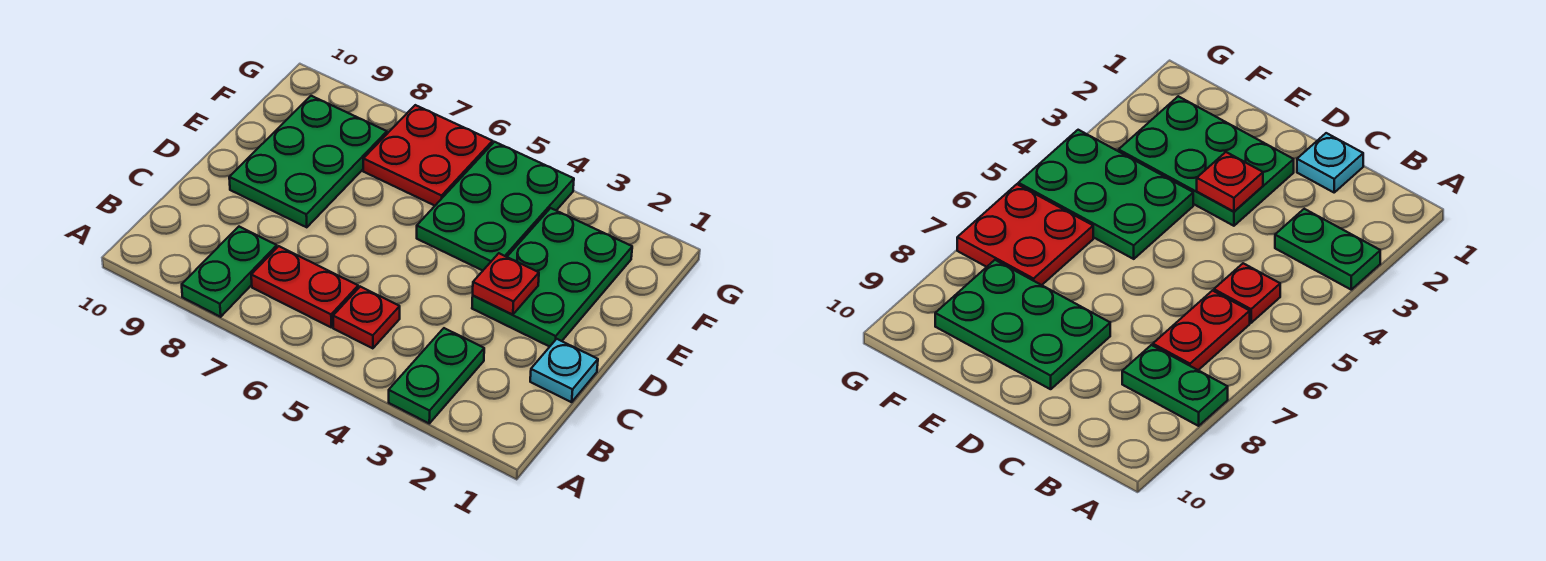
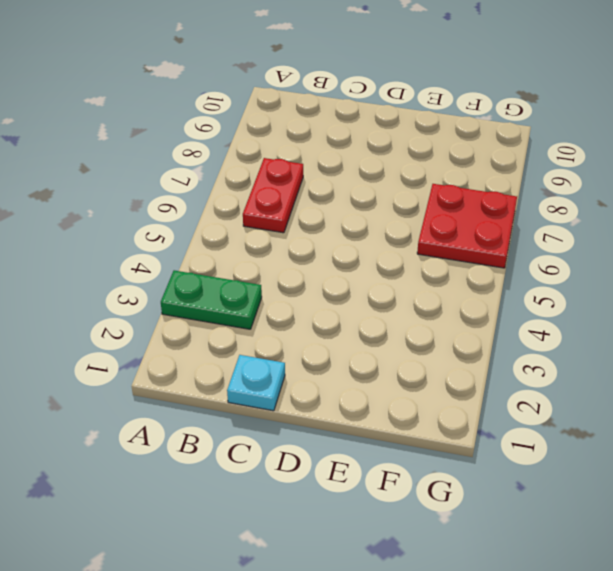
none -> green plate A8:B8 level 1
none -> red plate B5 level 1

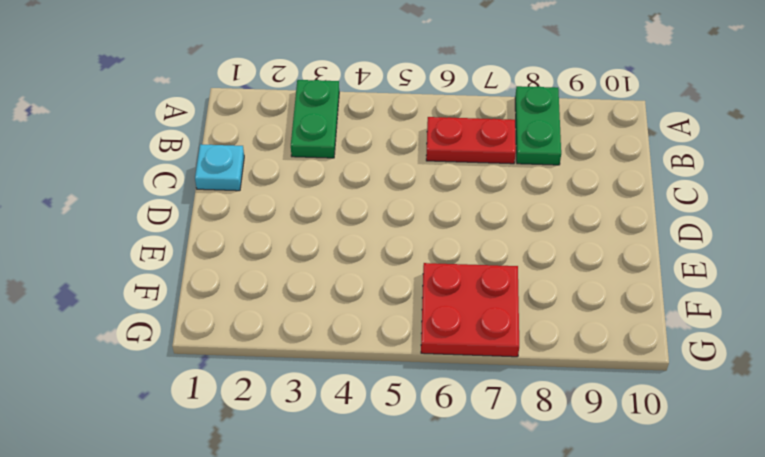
none -> red plate B5 level 1
none -> green plate D2:F3 level 1

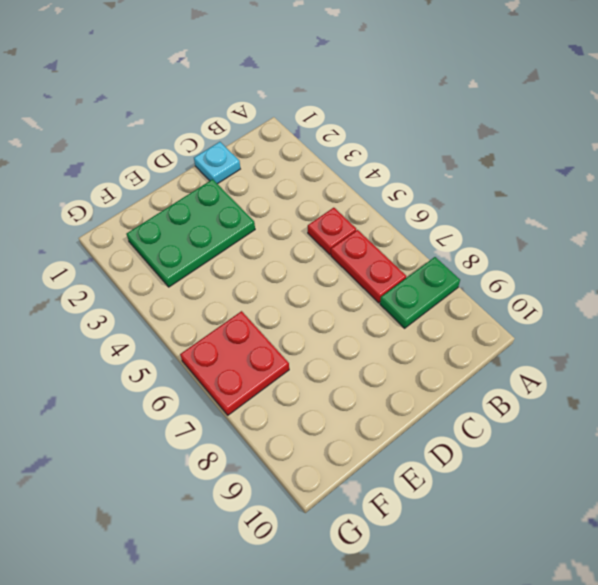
none -> green plate A3:B3 level 1
none -> green plate D8:F9 level 1

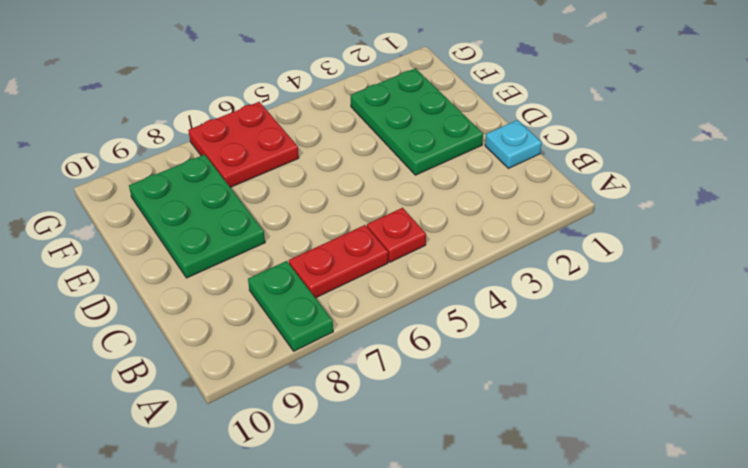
none -> green plate A3:B3 level 1
none -> green plate E4:G5 level 1

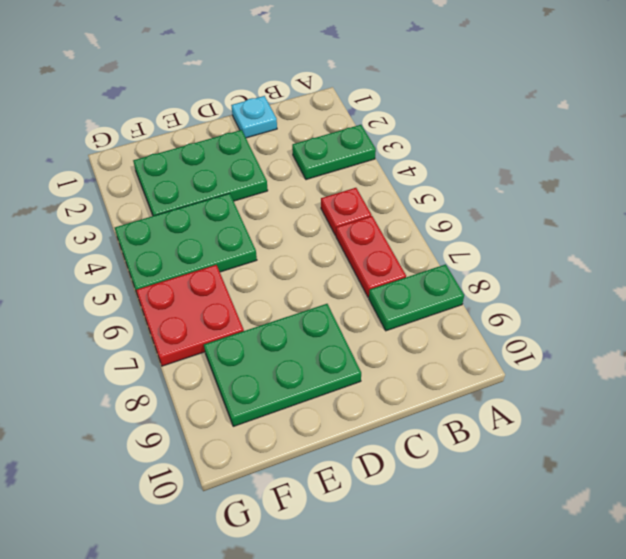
none -> red plate D3 level 2

